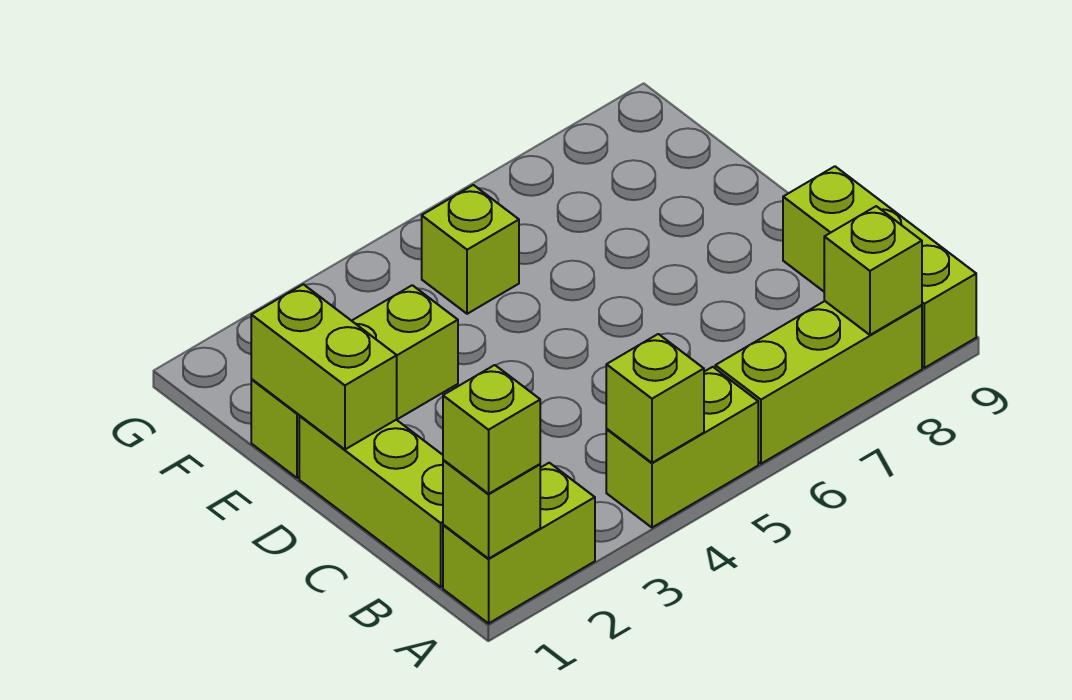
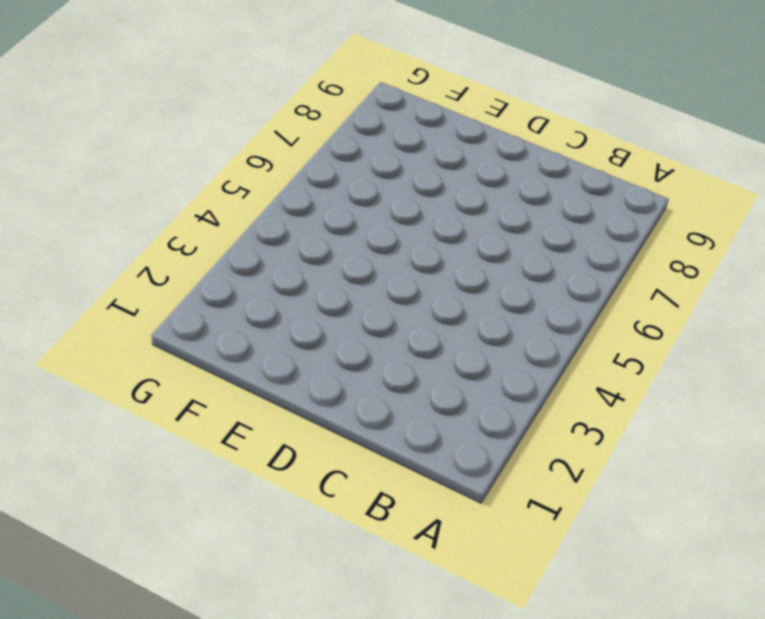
none -> lime brick A1:A2 level 1
none -> lime brick A4:A5 level 1
none -> lime brick A6:A8 level 1

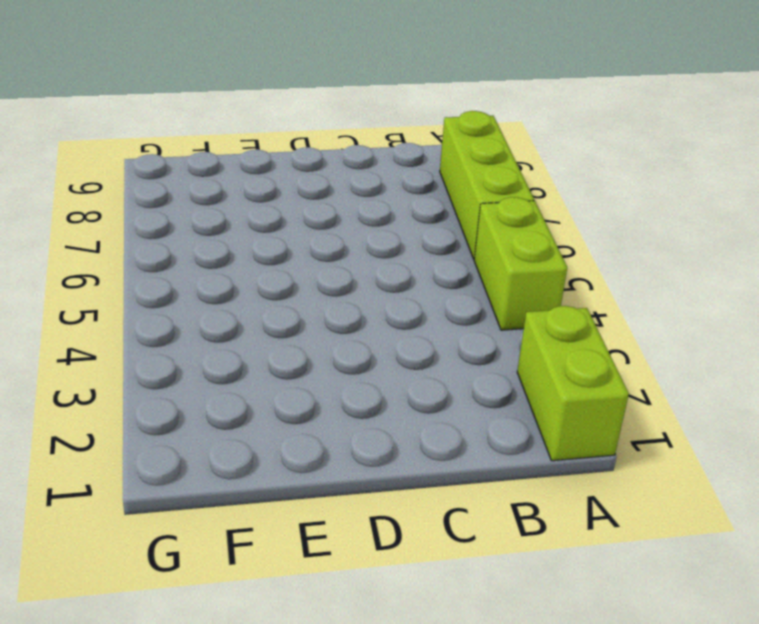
none -> lime brick A9:C9 level 1
none -> lime brick B1:D1 level 1
none -> lime brick E1:E3 level 1

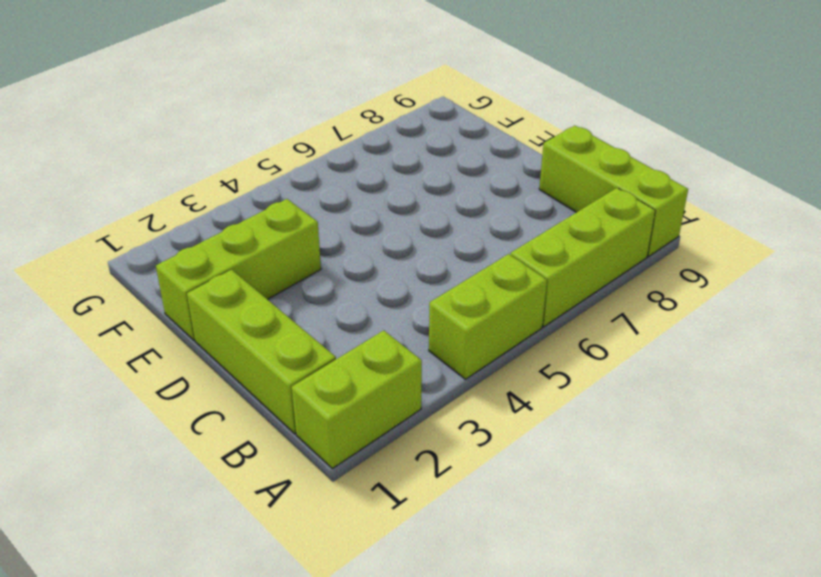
none -> lime brick F5 level 1
none -> lime brick A1 level 2
none -> lime brick A4 level 2

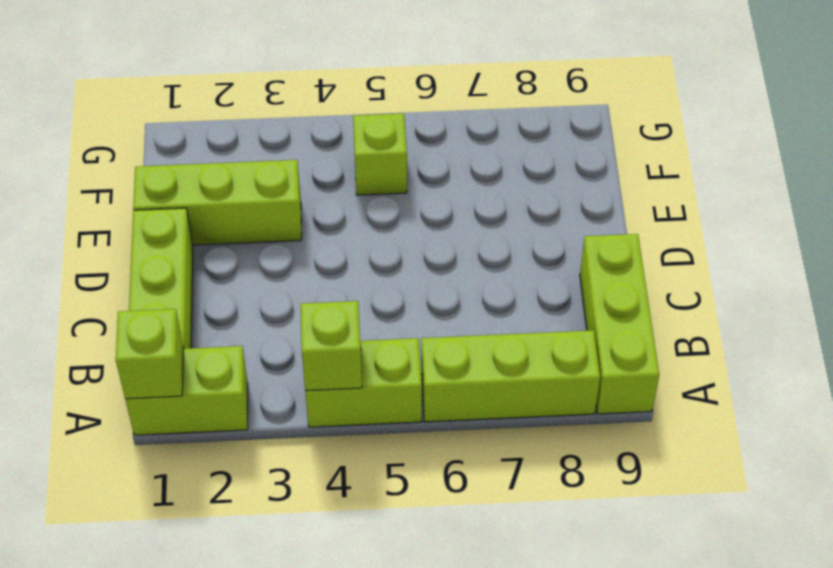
none -> lime brick A8 level 2
none -> lime brick D1:E1 level 2
none -> lime brick A1 level 3

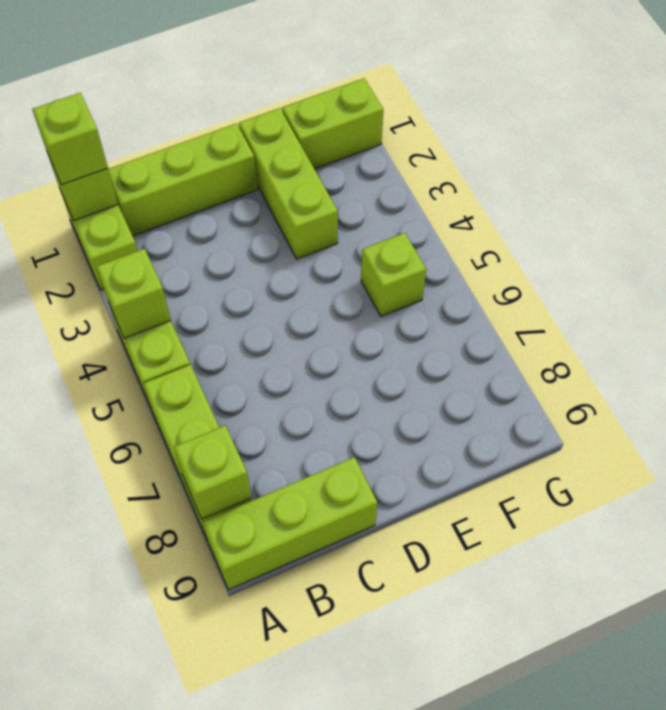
lime brick F1:G1 level 1 -> lime brick D1:E1 level 2

